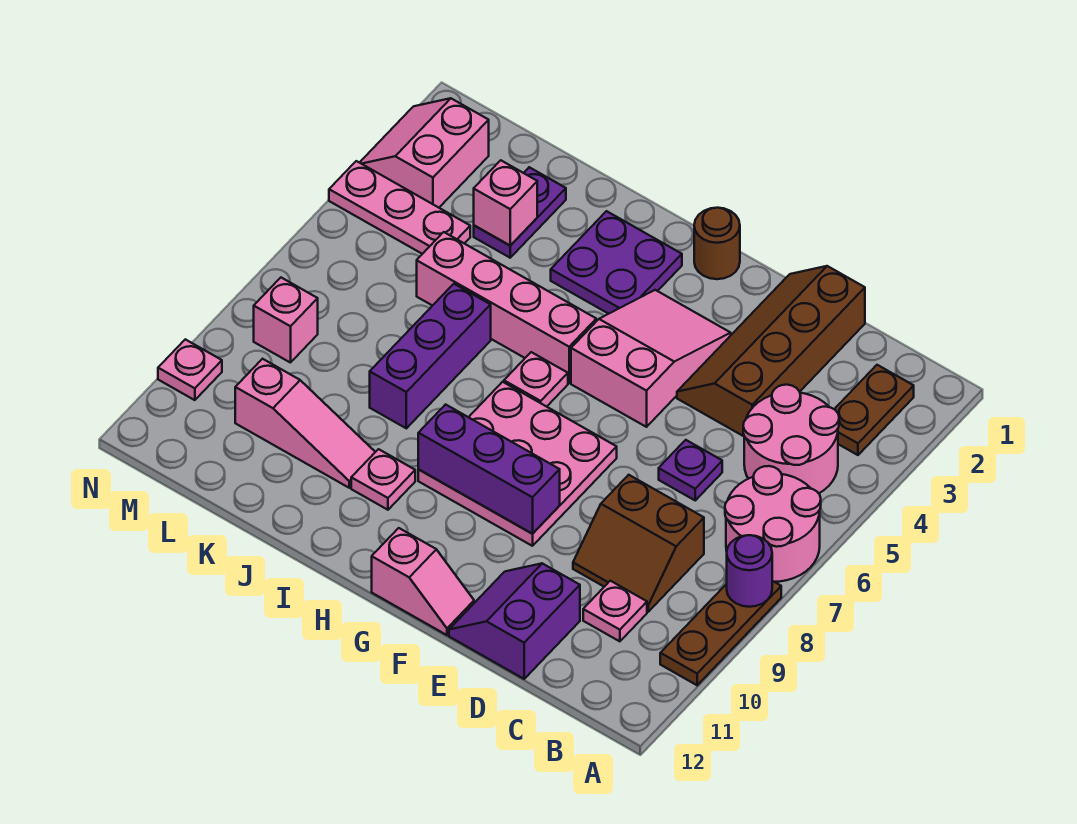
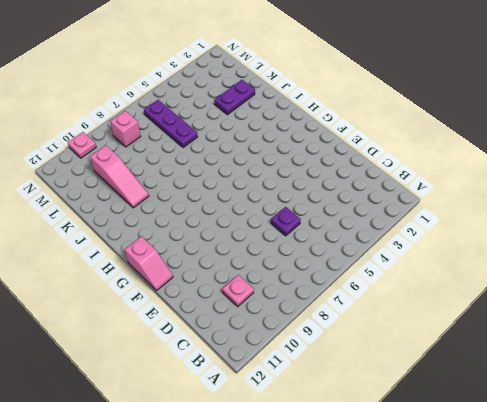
purple plate K6:M6 level 1 -> none
none -> pink round brick A6:B7 level 1
none -> brown plate A8:A10 level 1
none -> brown plate B2:B3 level 1

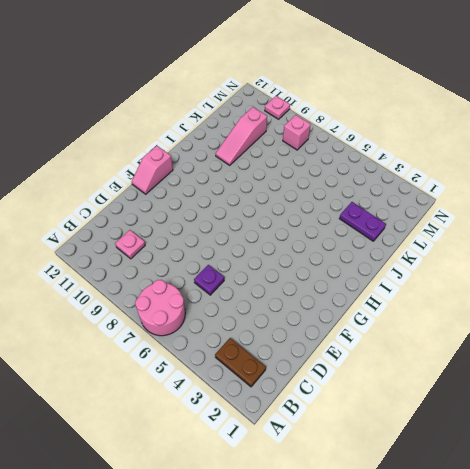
none -> brown plate A8:A10 level 1
none -> pink round brick B4:C5 level 1
none -> brown slope C8:D9 level 1 top 8

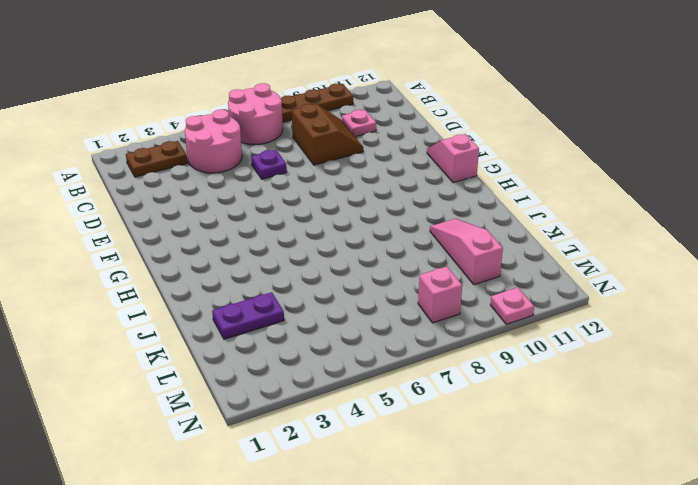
none -> brown slope D1:E4 level 1 top D
none -> purple slope D11:E12 level 1 top D
none -> pink slope F3:G5 level 1 top 5

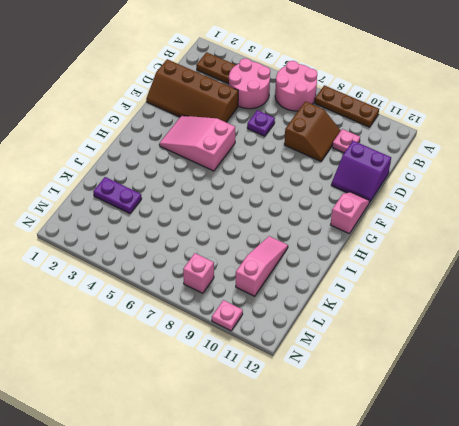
none -> pink plate F7:H9 level 1
none -> brown round brick G1 level 1
none -> purple plate H2:I3 level 1

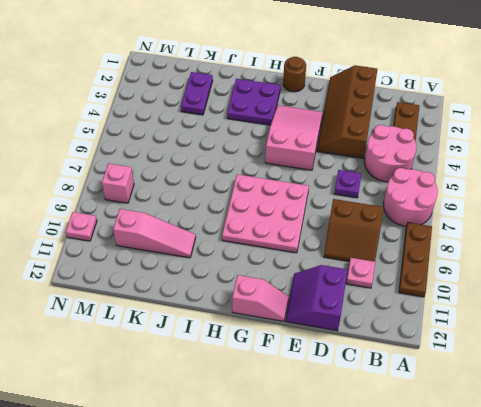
none -> pink brick H5:K5 level 1
none -> pink plate H6 level 1
none -> pink plate I10 level 1

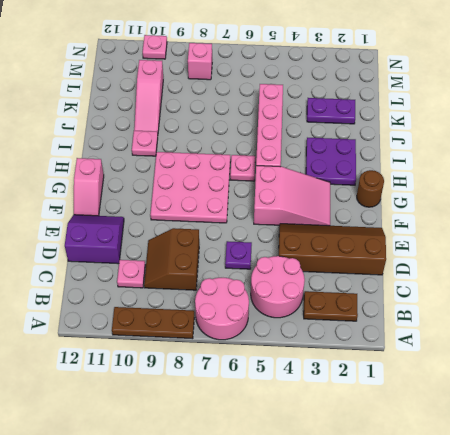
none -> purple brick J6:J8 level 1
none -> pink plate L4:N4 level 1
none -> pink slope M2:N3 level 1 top M

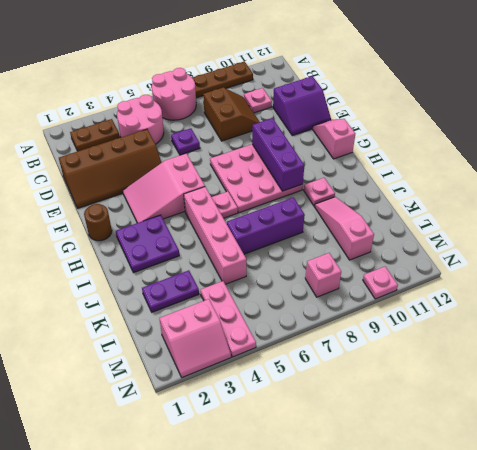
none -> purple round brick A8 level 2
none -> pink brick K3 level 2

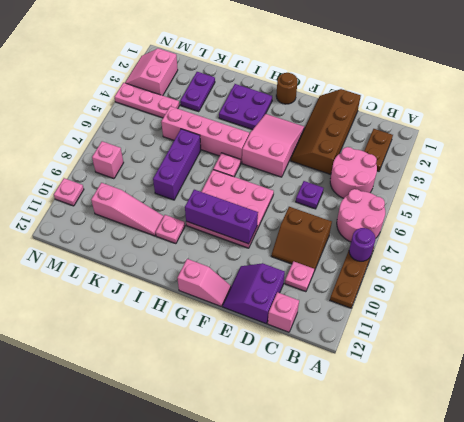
pink brick C12 level 1 -> pink brick K3 level 2

